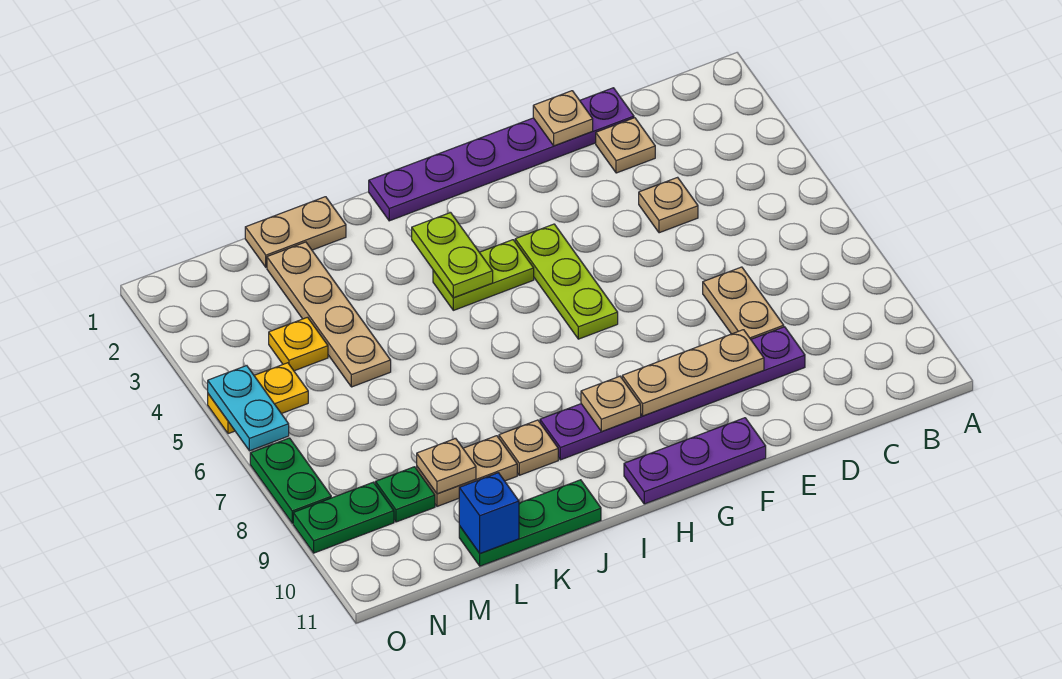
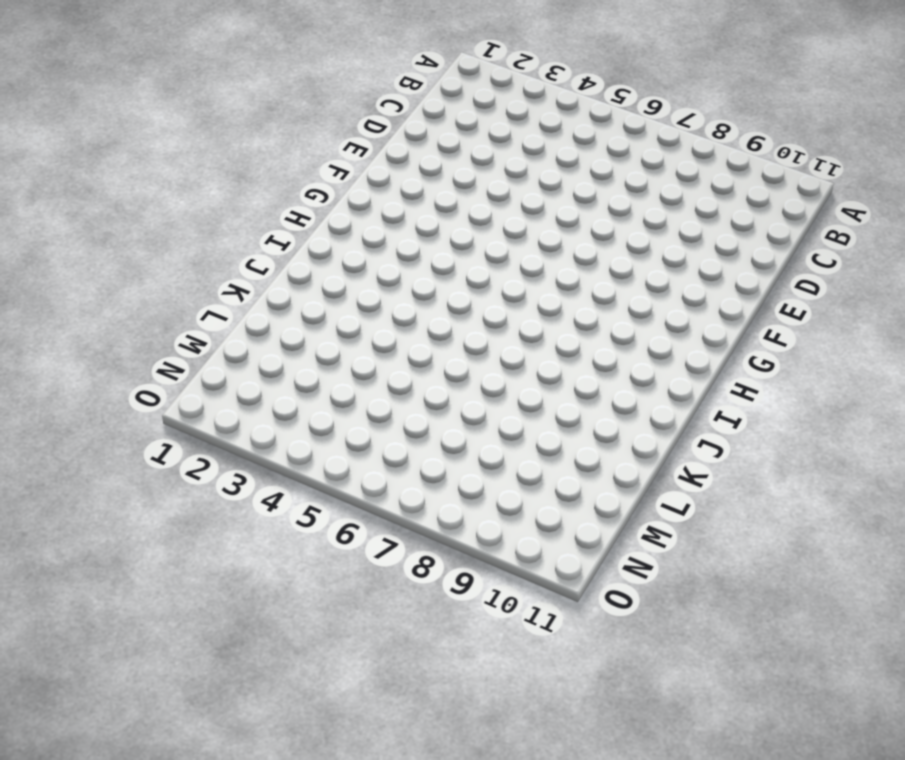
none -> purple plate D1:I1 level 1
none -> tan plate D2 level 1
none -> tan plate D4 level 1

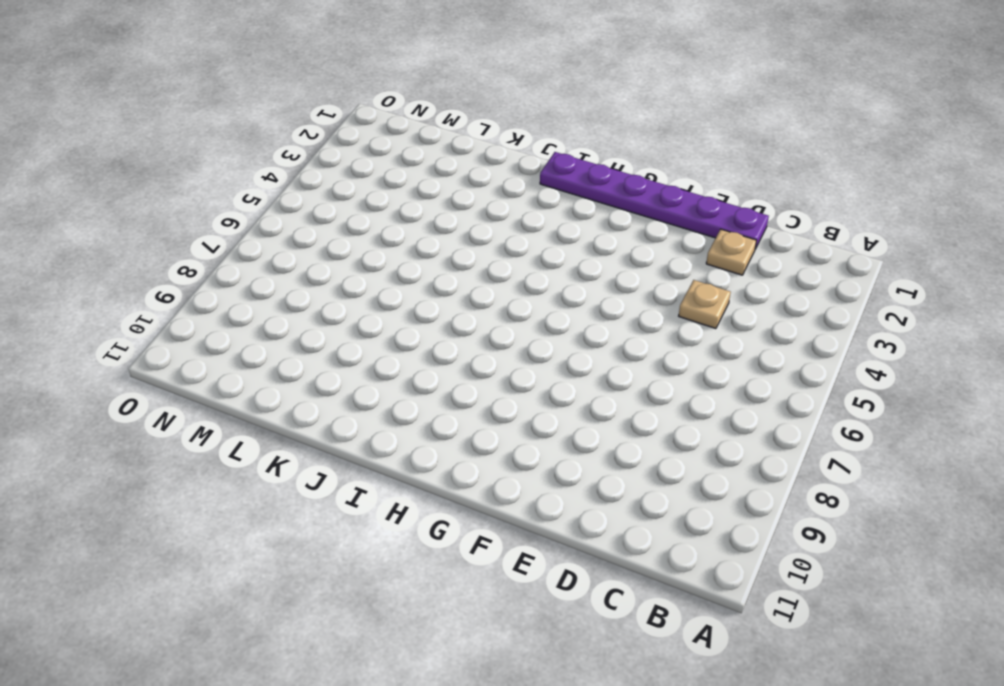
none -> tan plate D7:D8 level 1
none -> purple plate D9:I9 level 1
none -> purple plate F11:H11 level 1

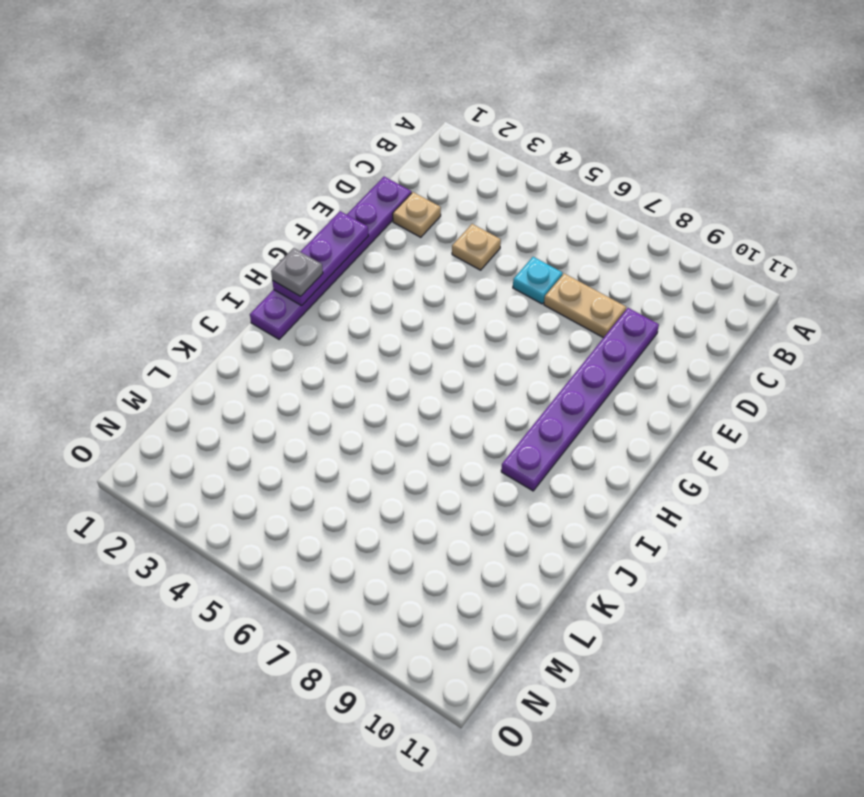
cyan plate D6 level 1 -> none
purple plate F1:H1 level 2 -> purple plate F11:H11 level 1
grey plate H1 level 3 -> none
none -> lime plate G4:G6 level 1
none -> lime plate H4:I4 level 1
none -> tan plate J9 level 1

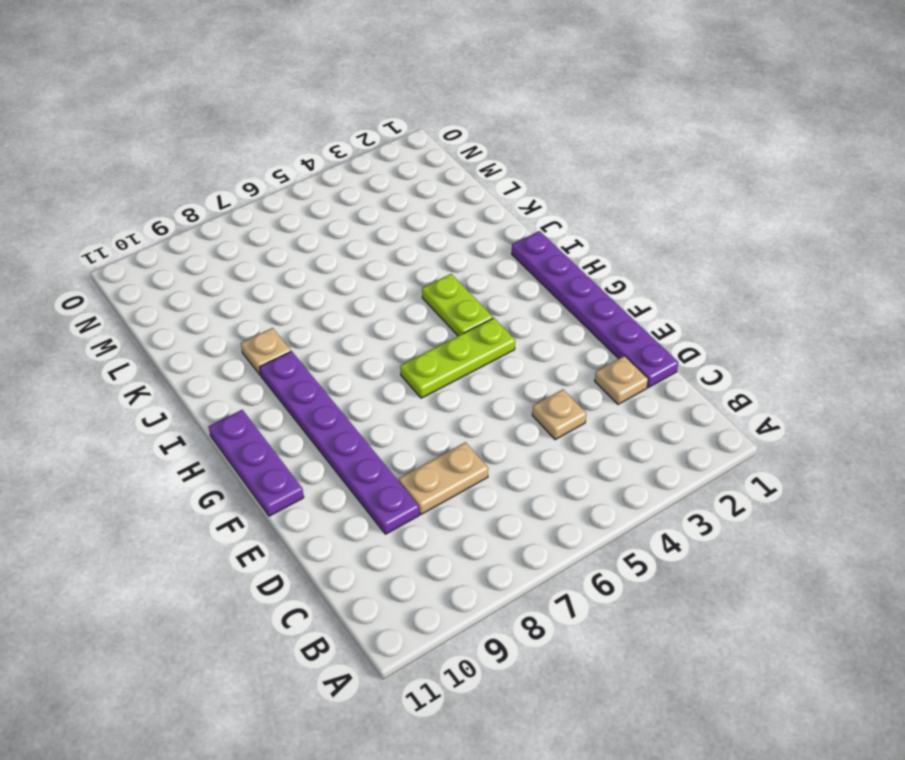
none -> green plate J11:L11 level 1
none -> tan plate K1:L1 level 1
none -> tan plate K9:L9 level 1

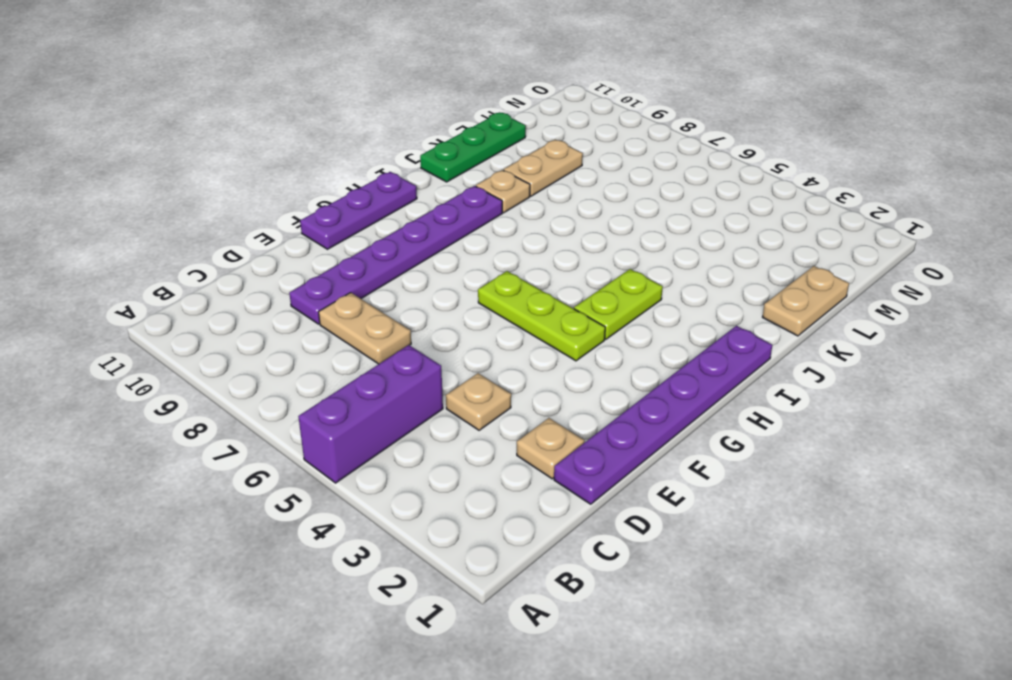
purple brick A5:C5 level 1 -> none
none -> tan plate L2:L5 level 1
none -> yellow plate M4 level 1
none -> green plate M9 level 1

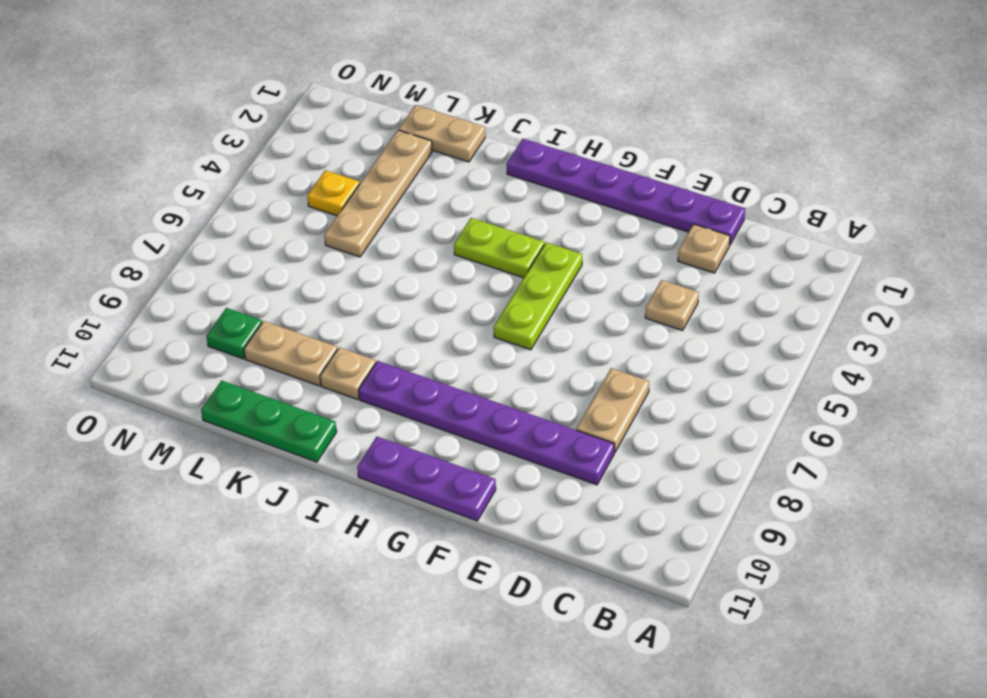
none -> yellow plate N5:O5 level 1
none -> green plate N9:O9 level 1
none -> green plate O7:O8 level 1

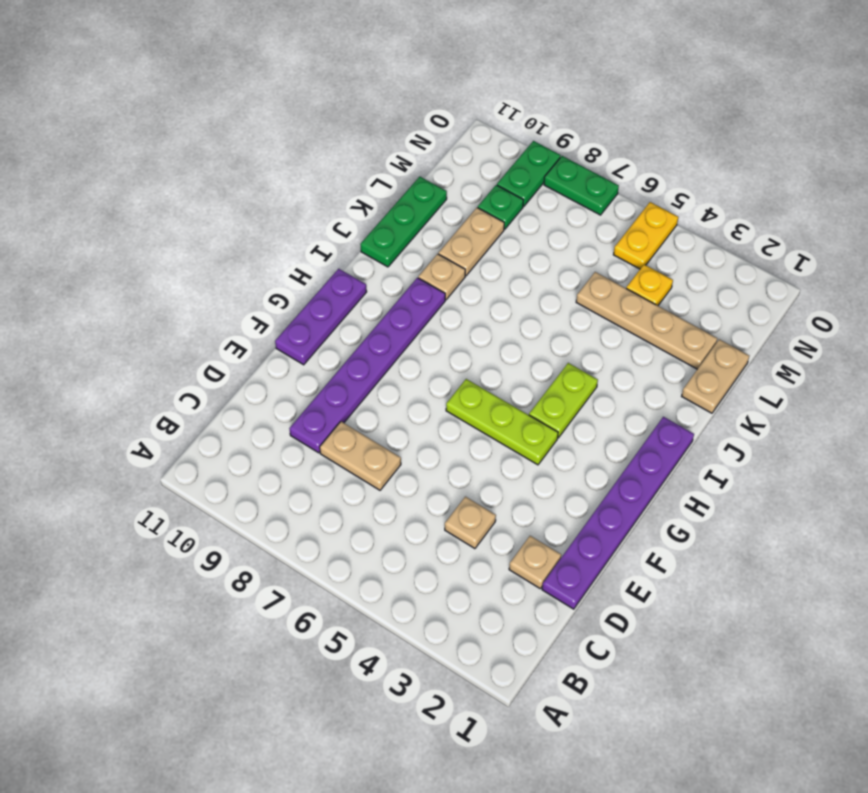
none -> tan plate E1 level 2
none -> tan plate E9:G9 level 2
none -> tan plate H9 level 2

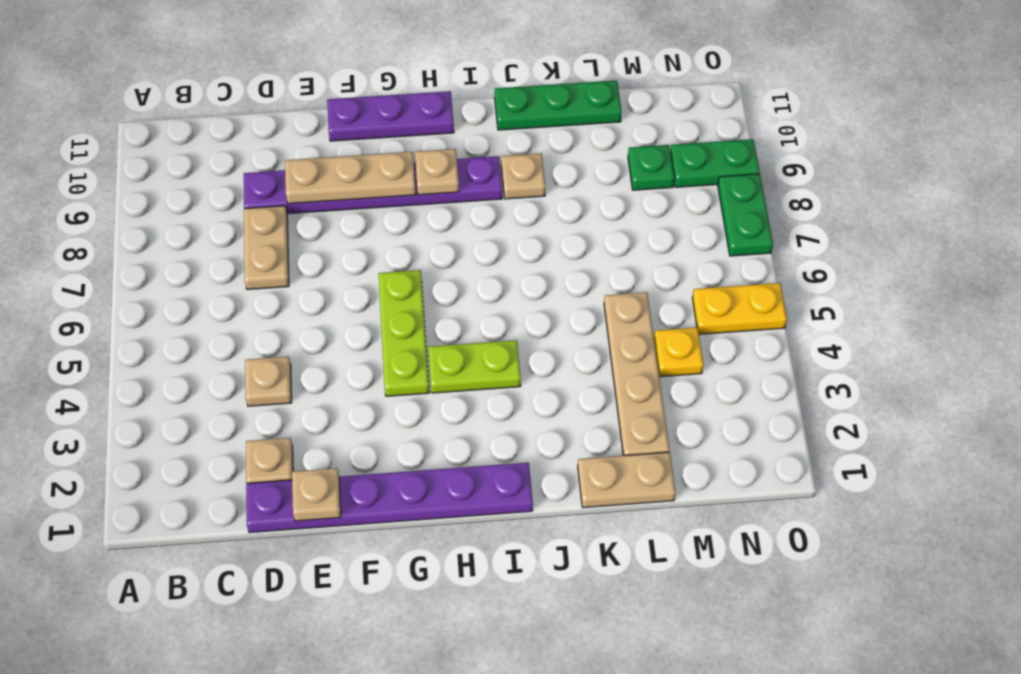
none -> tan plate K9:L9 level 1
none -> lime plate I3:I4 level 2
none -> tan plate L9 level 2

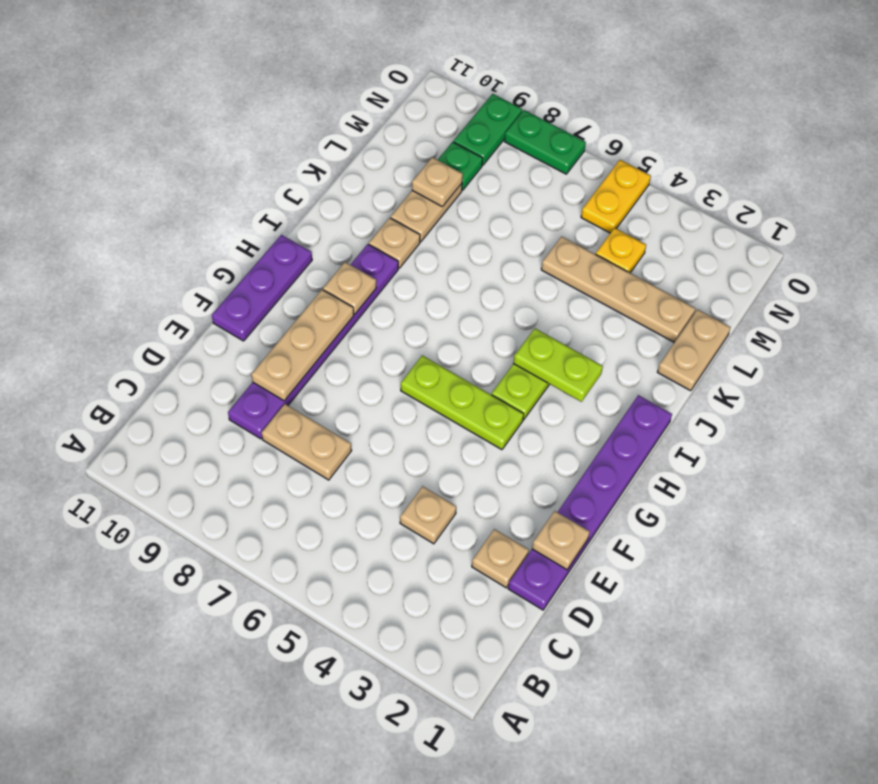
none -> green plate J11:L11 level 1
none -> blue brick L11 level 2
none -> cyan plate O5:O6 level 2

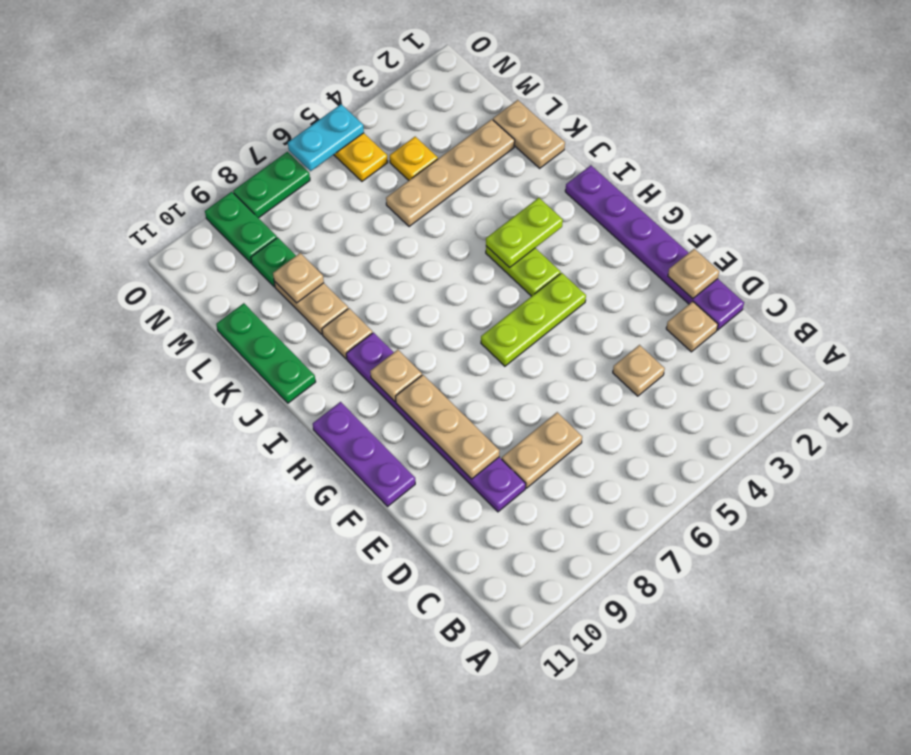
none -> blue brick L11 level 2

